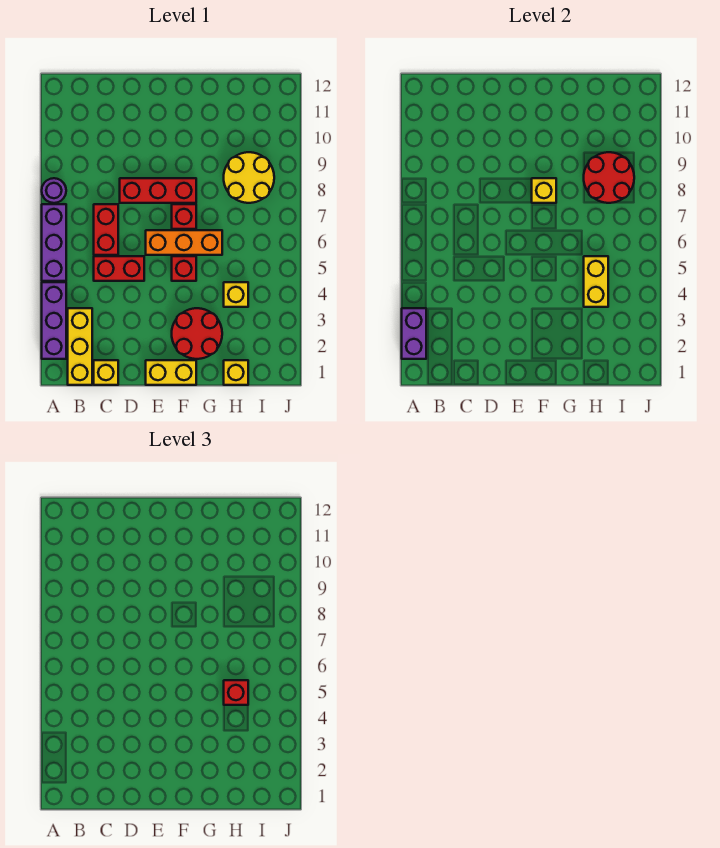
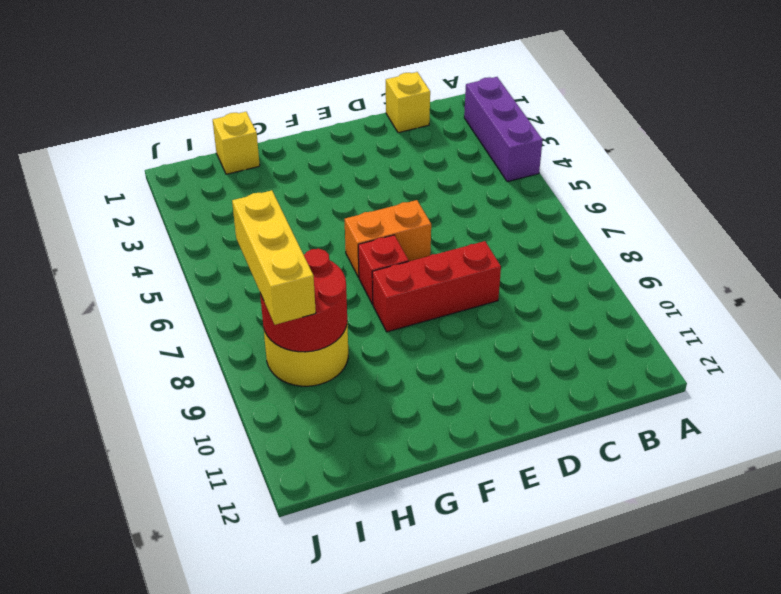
orange brick E6:F6 level 1 -> orange brick E6:G6 level 1
yellow brick I7:I9 level 3 -> yellow brick B1:B3 level 1
none -> purple brick A5:A7 level 1
none -> purple round brick A8 level 1
none -> red brick C5:D5 level 1

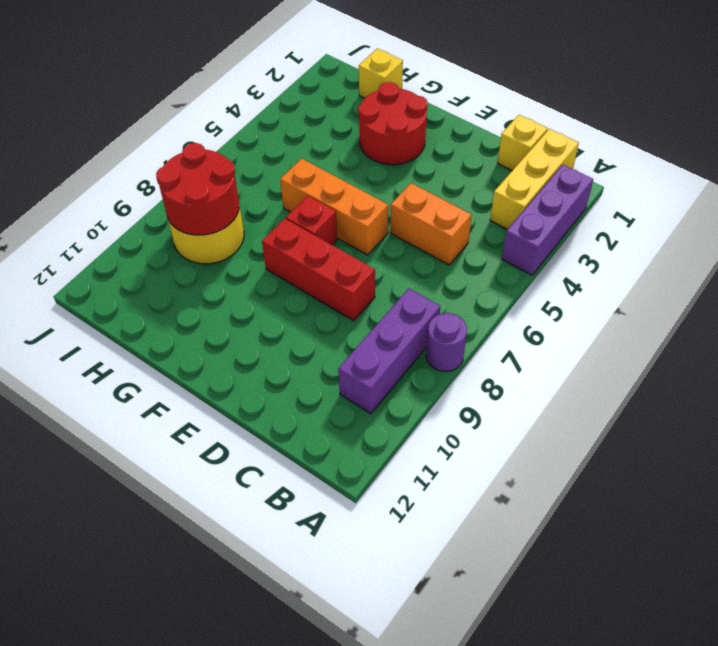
purple brick B8:B10 level 1 -> purple brick A5:A7 level 1
orange brick C5:D5 level 1 -> red brick C5:D5 level 1
none -> red brick C6:C7 level 1
none -> yellow brick E1:F1 level 1
none -> red brick F5 level 1

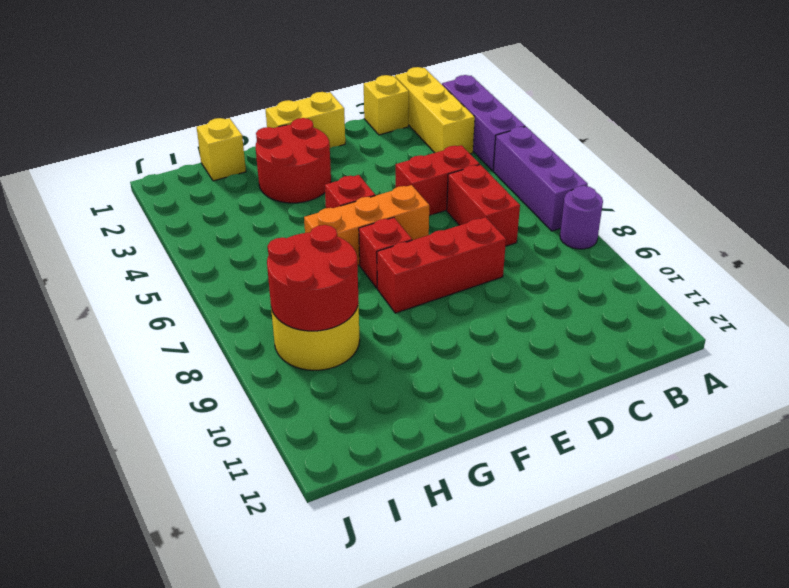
none -> yellow brick H4 level 1
none -> purple brick A2:A3 level 2
none -> yellow brick F8 level 2

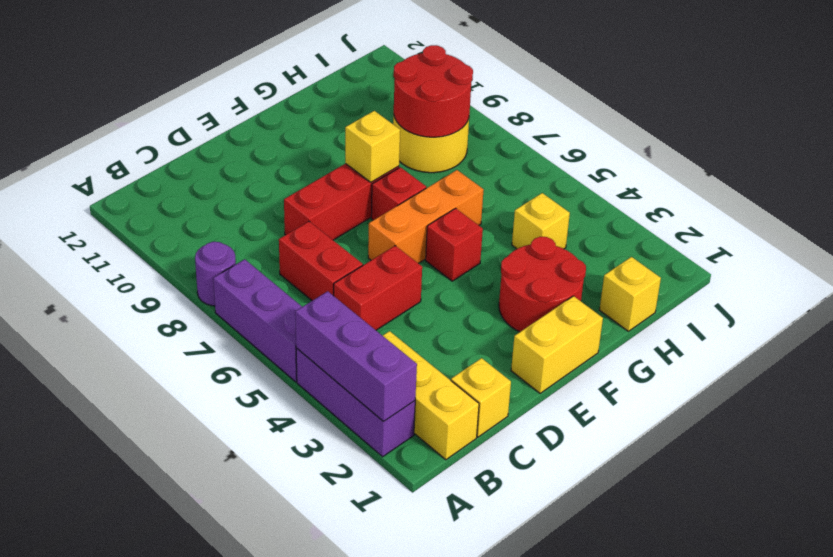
purple brick A2:A4 level 2 -> purple brick A2:A3 level 2
none -> yellow brick H4:H5 level 2
none -> red brick H5 level 3

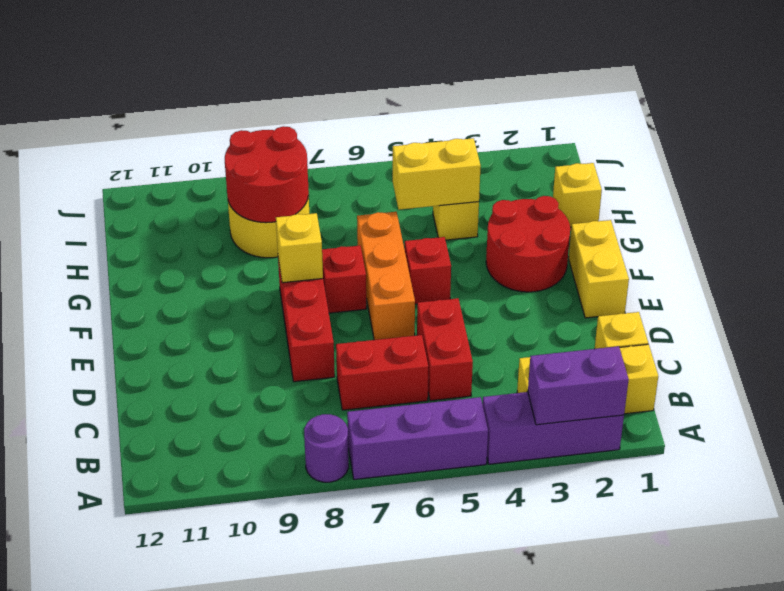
none -> red brick H5 level 3

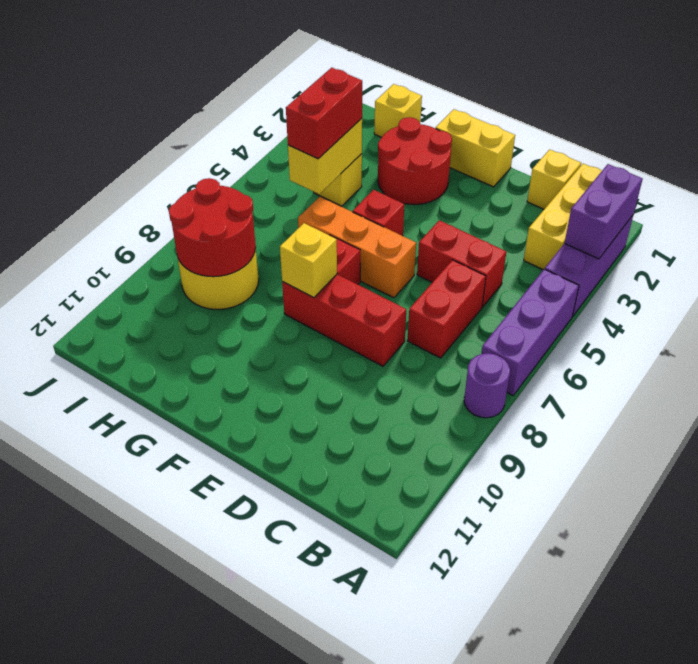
red brick H4:H5 level 3 -> red brick H5 level 3

